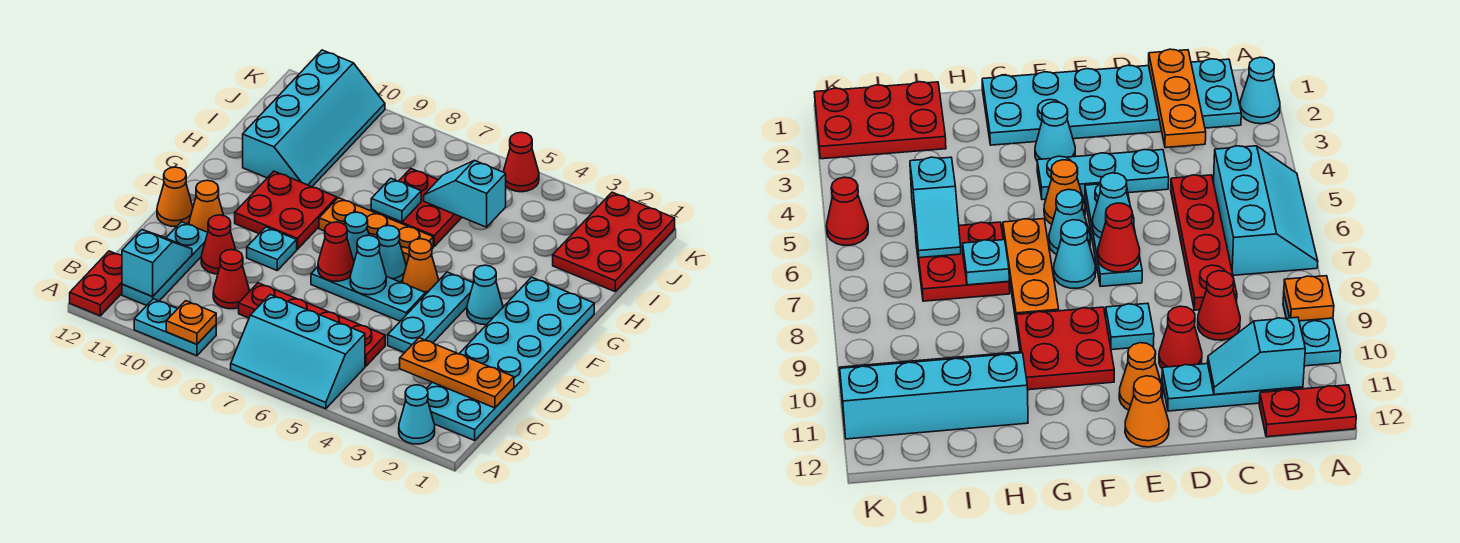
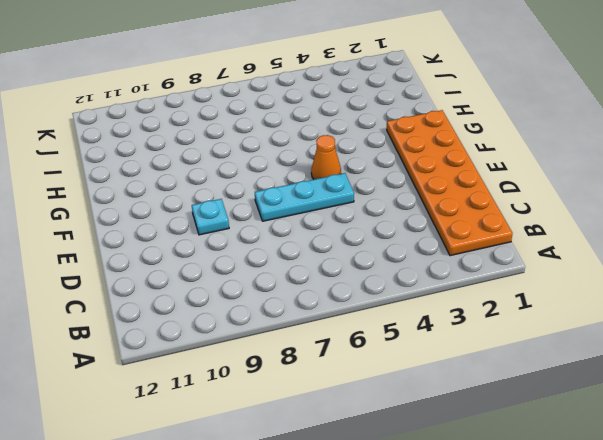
orange plate B1:G2 level 1 -> cyan plate B1:G2 level 1
none -> cyan cone A2 level 1
none -> cyan slope A5:B7 level 1 top B
none -> cyan plate A9:A10 level 1
none -> red plate A12:B12 level 1

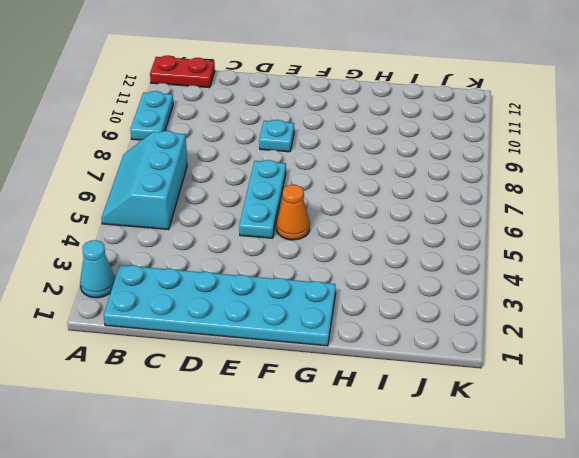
none -> cyan plate B11:D11 level 1
none -> red plate C5:C8 level 1
none -> red cone C9 level 1
none -> cyan plate D4:F4 level 1

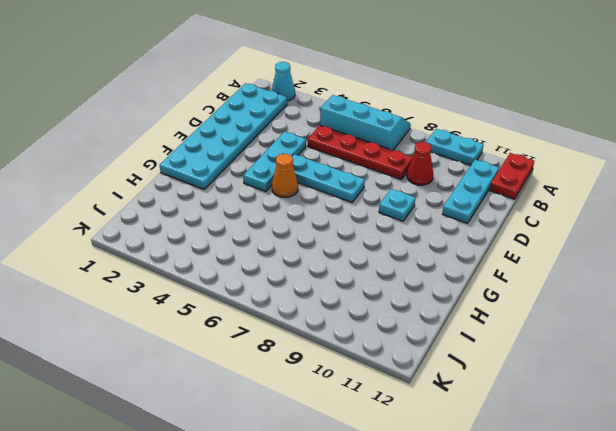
none -> red cone D10 level 1
none -> orange cone E11 level 1
none -> orange cone E12 level 1
none -> cyan cone F3 level 1

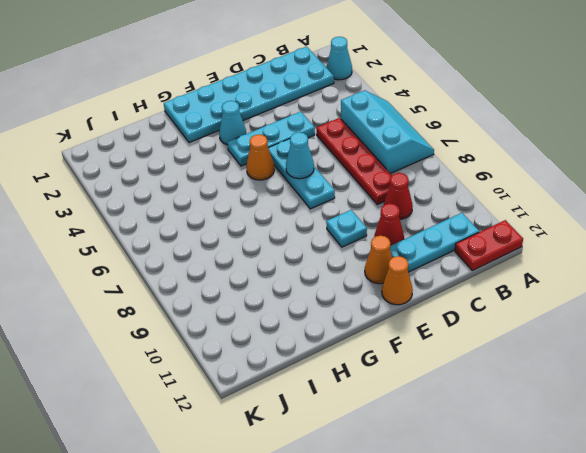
none -> cyan plate A9:A10 level 1
none -> cyan cone F6 level 1
none -> cyan cone F7 level 1
none -> red plate F9:G10 level 1

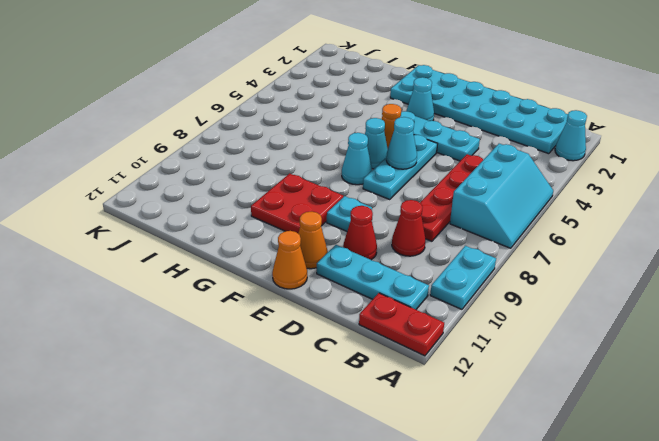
none -> orange plate G6:G8 level 1
none -> red plate H6:I7 level 1
none -> cyan slope H10:K11 level 1 top 11
none -> red plate I1:K2 level 1

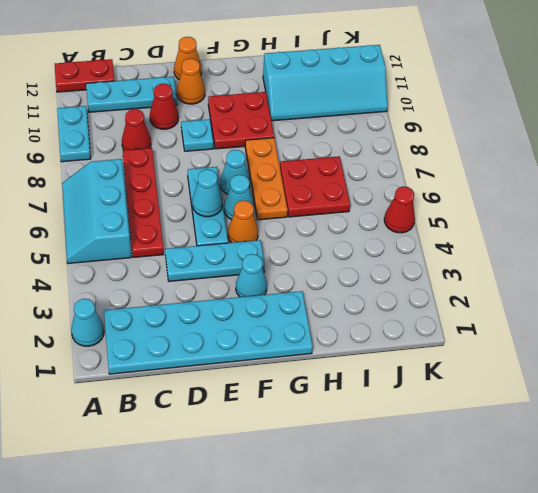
none -> red plate I1:K2 level 1
none -> orange plate A9 level 2
none -> cyan slope B11:C11 level 2 top B
none -> orange plate C1:C3 level 2

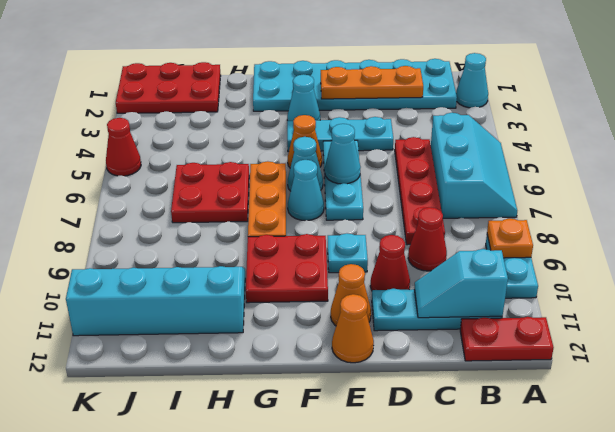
orange plate C2:E2 level 2 -> orange plate C1:C3 level 2
none -> red cone E7 level 2
none -> cyan plate H7 level 2
none -> cyan slope I5:I6 level 2 top 5

